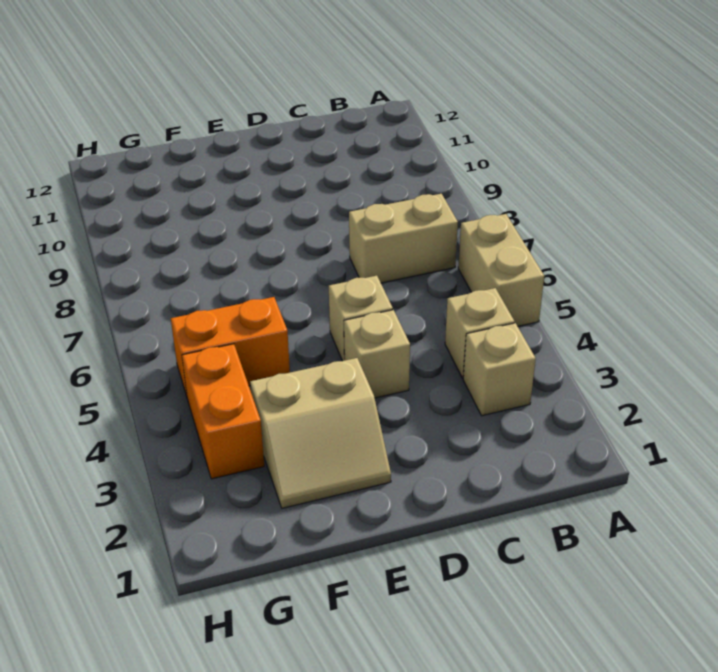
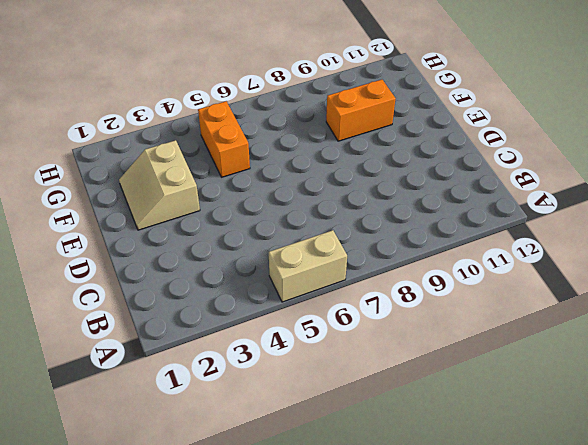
orange brick F9:F10 level 1 -> orange brick G3:G4 level 1
none -> tan brick B3 level 1
none -> tan brick B4 level 1

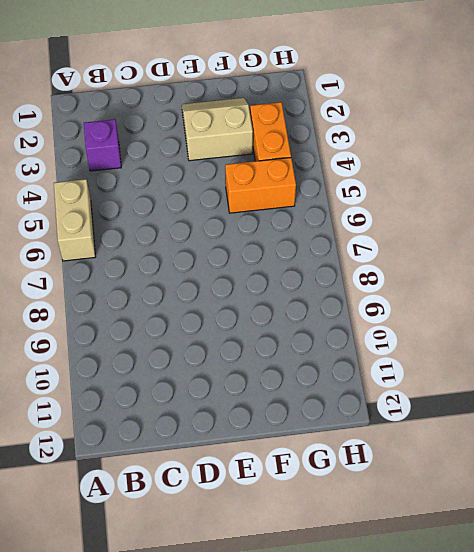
purple brick B3 level 1 -> tan brick B3 level 1
none -> tan brick B4 level 1
none -> tan brick B7:C7 level 1

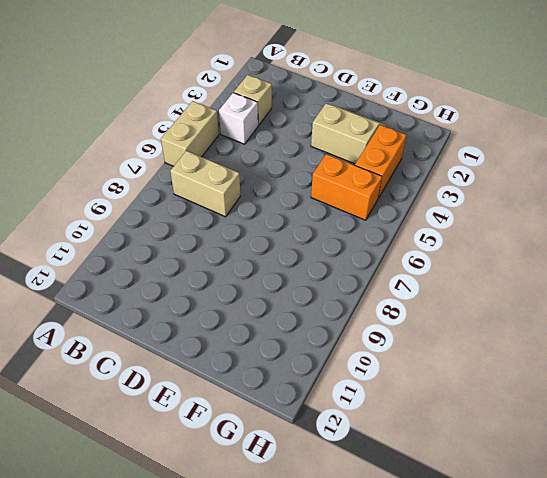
white brick B4 level 1 -> tan brick B4 level 1
none -> tan brick D4 level 1
none -> tan brick D5 level 1

